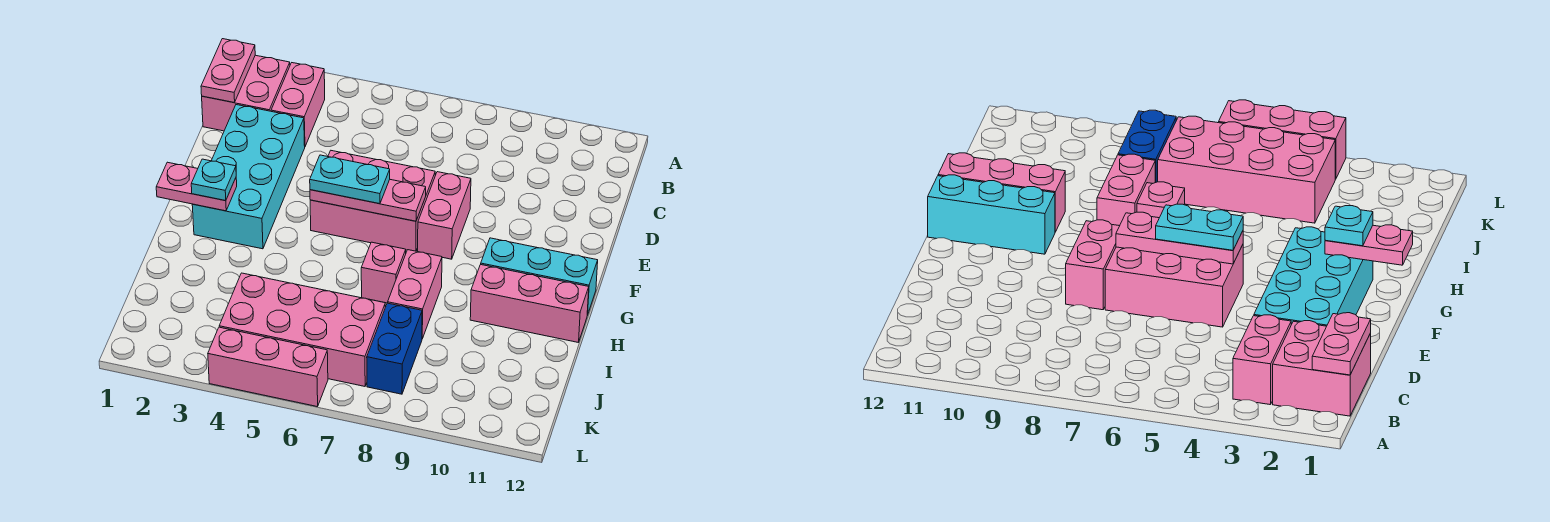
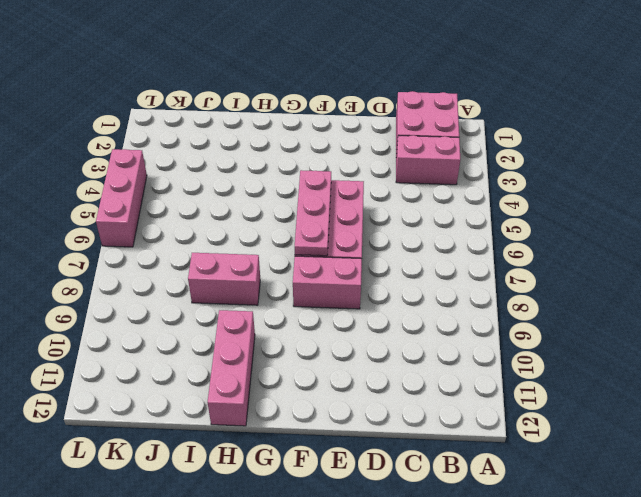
none -> cyan brick D2:G3 level 1
none -> cyan brick G10:G12 level 1
none -> pink brick H7 level 1

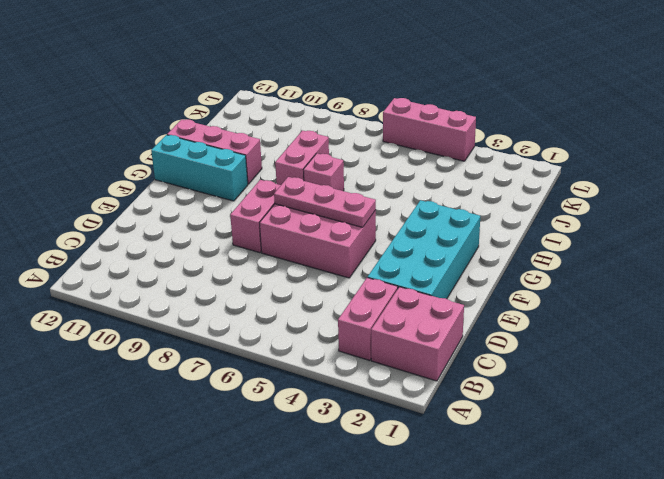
none -> pink brick J4:K7 level 1
none -> blue brick J8:K8 level 1
none -> pink plate B1:C1 level 2

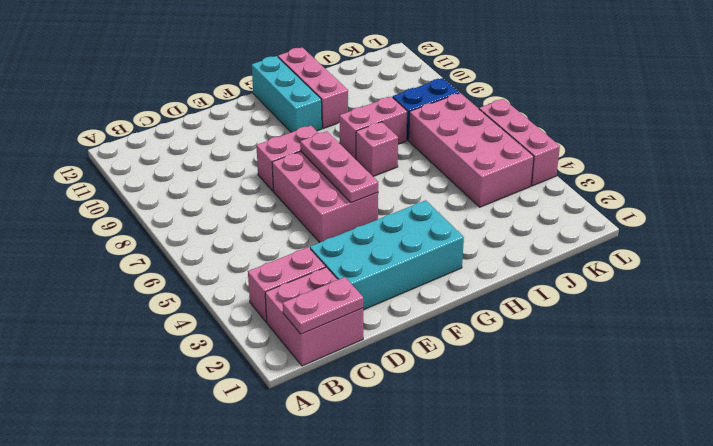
none -> pink plate G1:G2 level 2
none -> cyan plate F5:F6 level 3
none -> cyan plate G2 level 3

